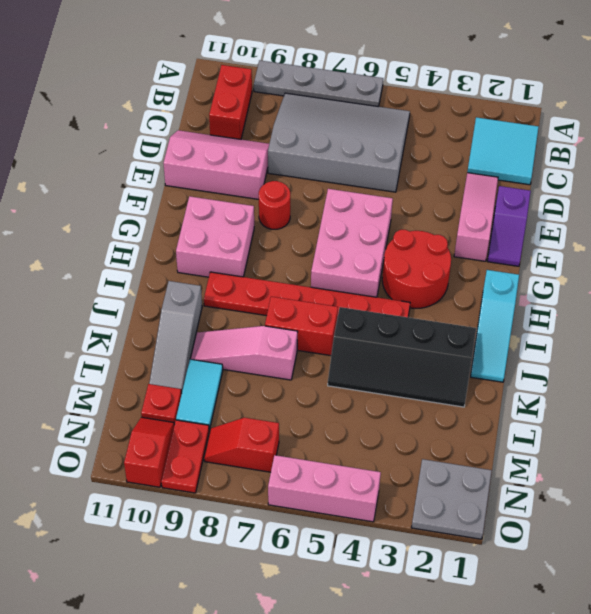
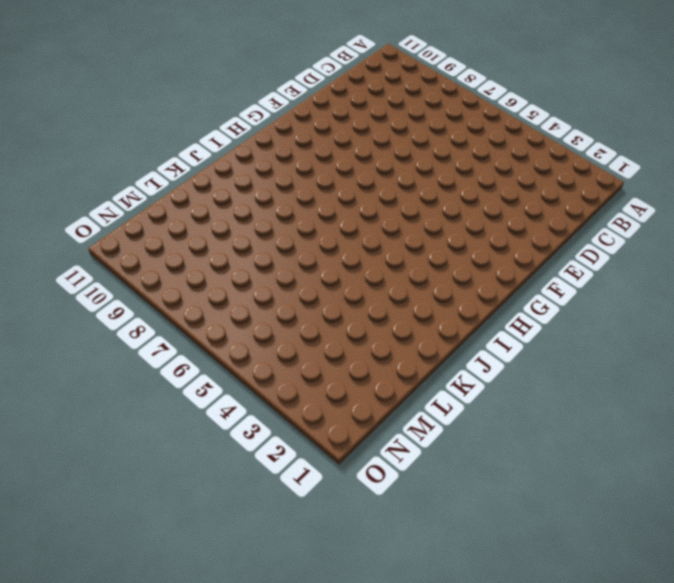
none -> grey plate A6:A9 level 1
none -> cyan tile B1:C2 level 1
none -> grey slope B5:D8 level 1 top D

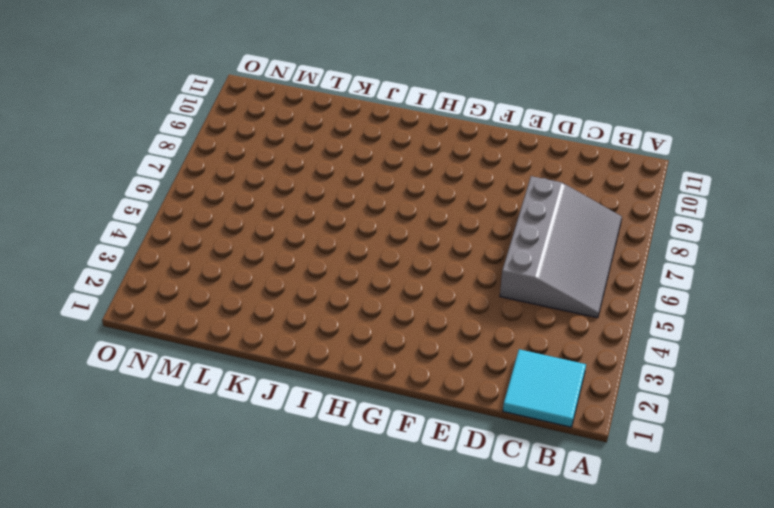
none -> grey plate A6:A9 level 1
none -> red brick B10:C10 level 1
none -> pink slope D2:F2 level 1 top F

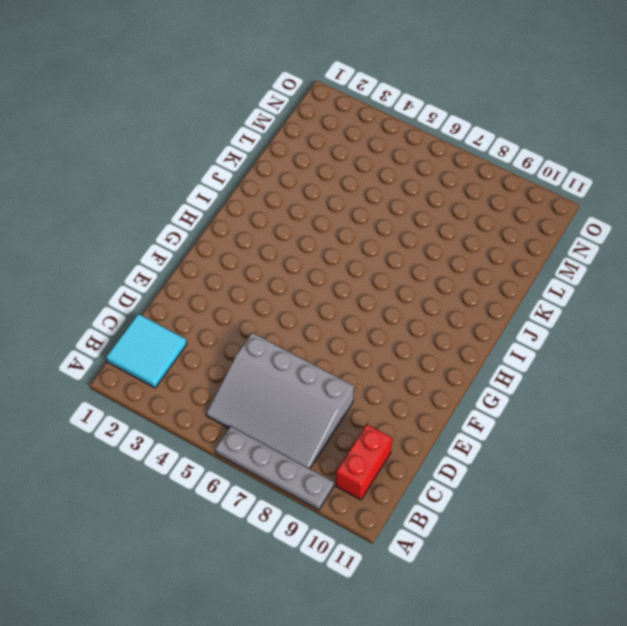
none -> pink slope D2:F2 level 1 top F
none -> pink slope D9:E11 level 1 top E
none -> purple slope E1:F1 level 1 top E

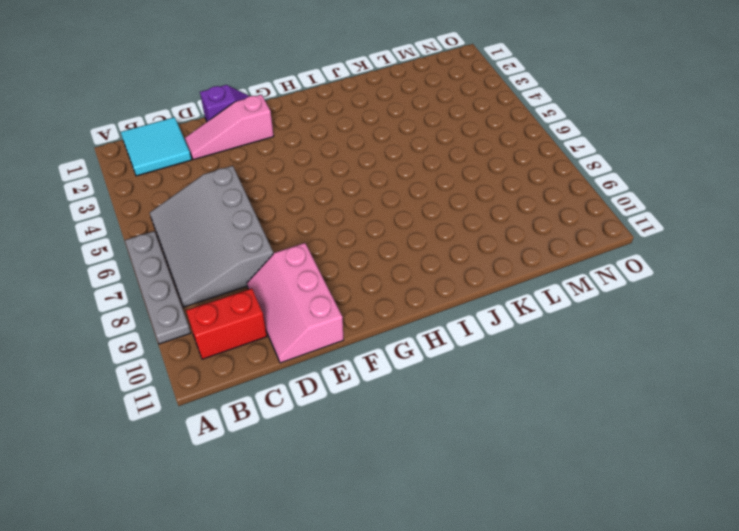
none -> pink brick F5:H6 level 1
none -> red round brick F8 level 1
none -> red round brick G3:H4 level 1

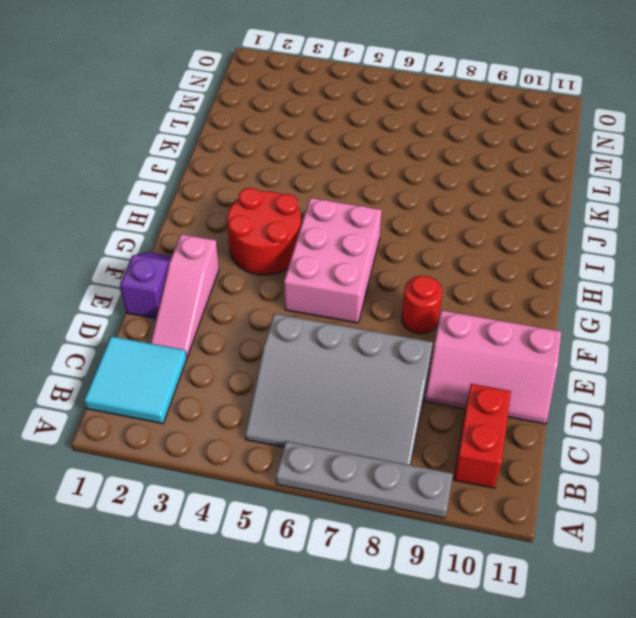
none -> pink brick G9:H10 level 1
none -> cyan slope H1:J1 level 1 top H
none -> red plate I4:I9 level 1

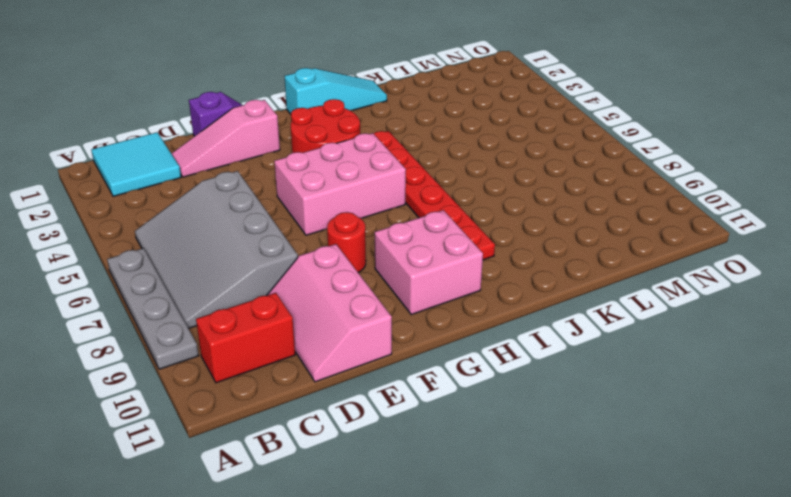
none -> black slope J2:K5 level 1 top J
none -> red brick J6:J7 level 1
none -> grey slope J10:L10 level 1 top J

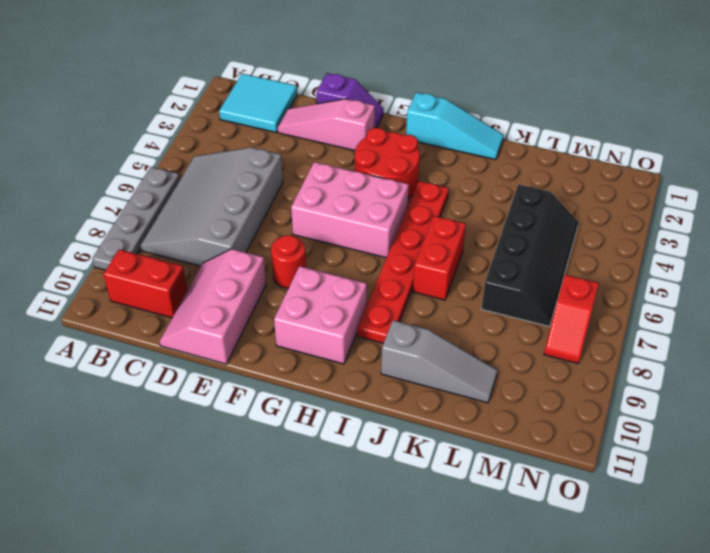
black slope L4:M7 level 1 top L -> black slope J2:K5 level 1 top J
none -> pink slope K7:K9 level 1 top 7
none -> cyan tile L9:M9 level 1
none -> red plate M10 level 1

